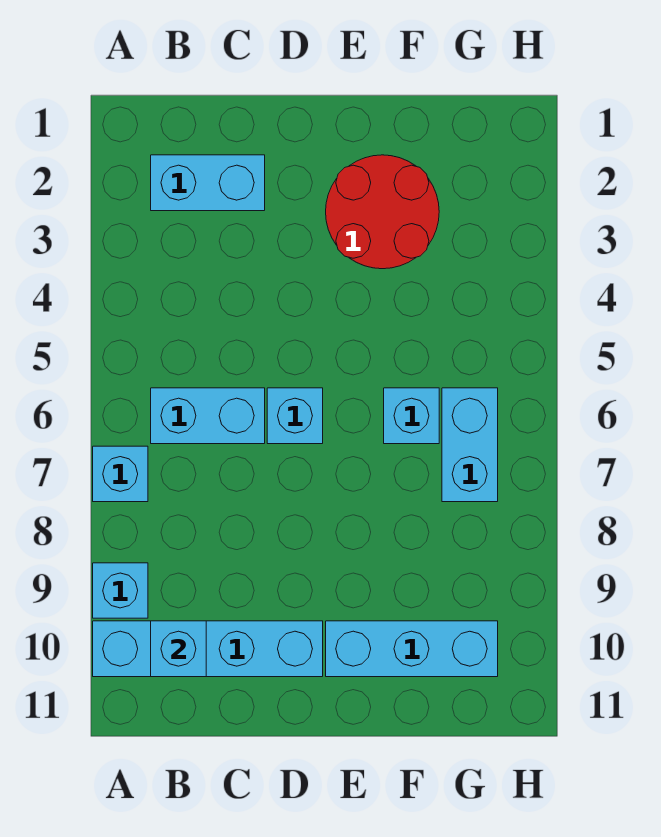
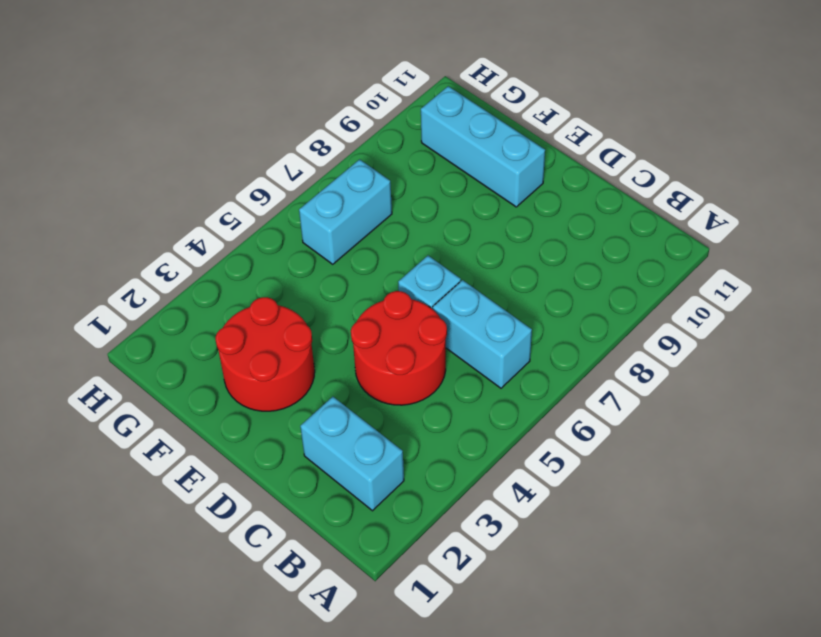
red round brick C4:D5 level 1 -> none
none -> cyan brick A7 level 1
none -> cyan brick A9 level 1

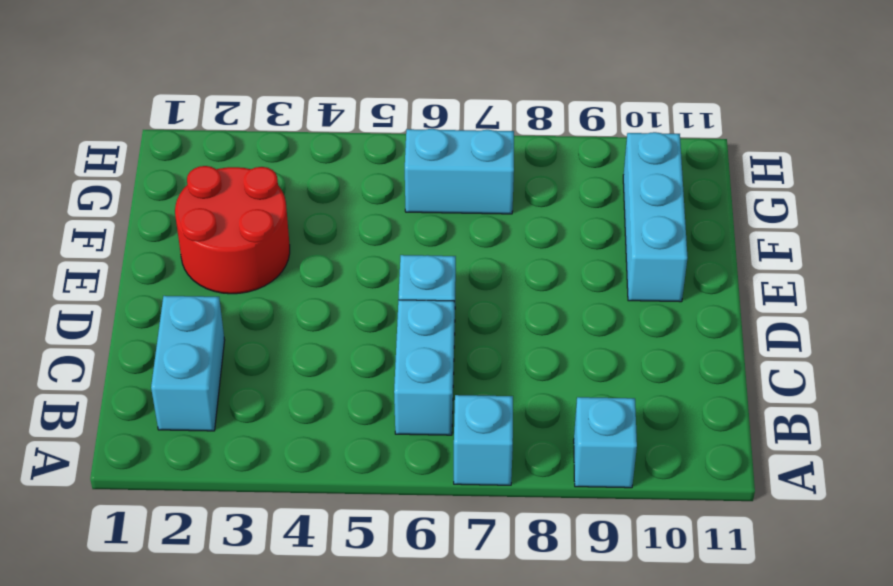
none -> cyan brick A10:D10 level 1
none -> cyan brick F6 level 1

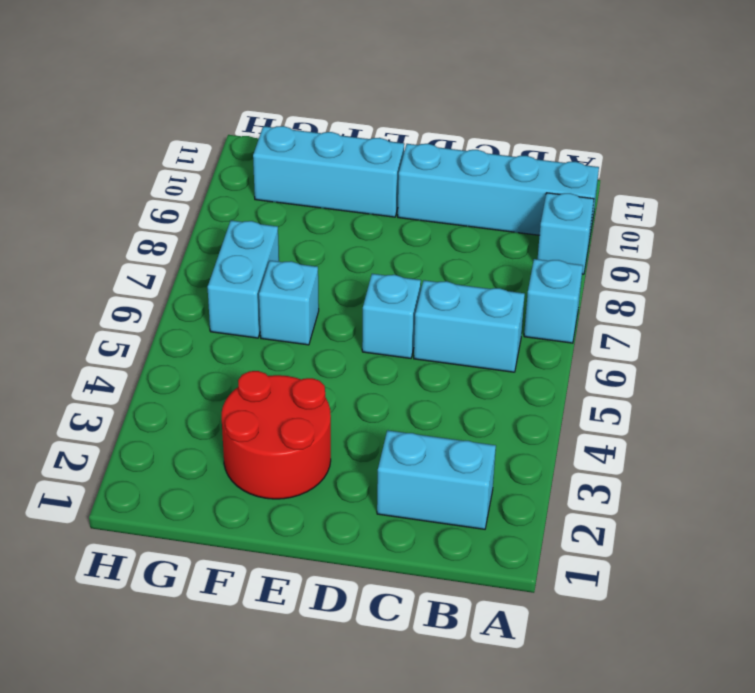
none -> cyan brick B10 level 2

